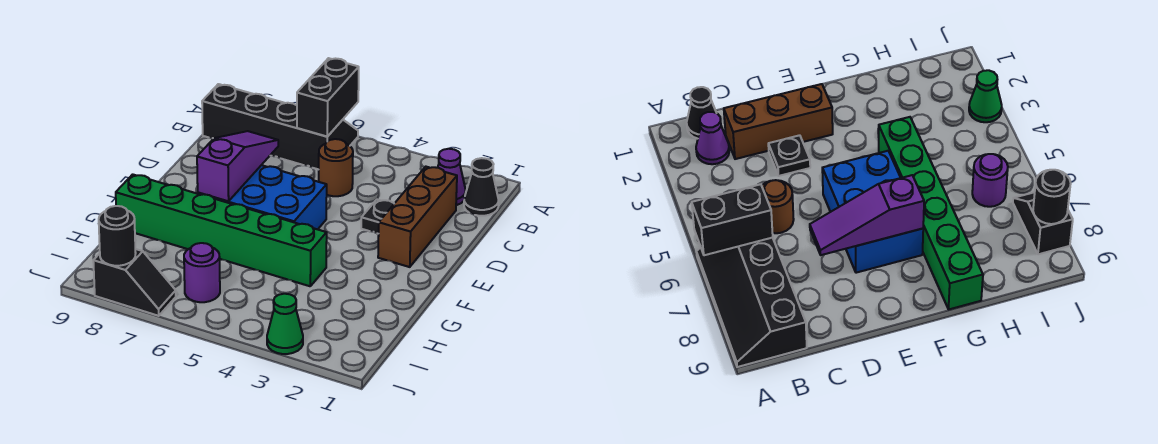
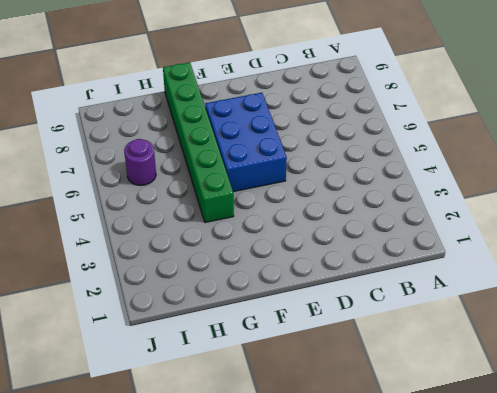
none -> black slope A6:B9 level 1 top B
none -> black cone B1 level 1
none -> purple cone B2 level 1

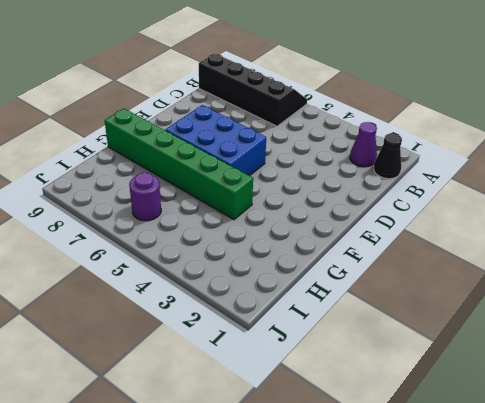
none -> brown brick C2:E2 level 1
none -> brown round brick C5 level 1
none -> black plate D3 level 1

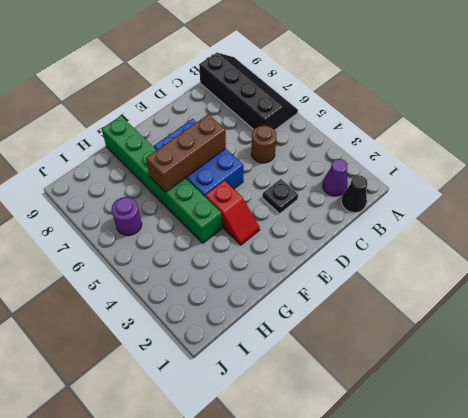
brown brick E6:G6 level 2 -> brown brick C2:E2 level 1
red slope F3:F4 level 1 top 4 -> none
none -> green cone J3 level 1
none -> black slope J7:J8 level 1 top 8
none -> black brick A6:B6 level 2

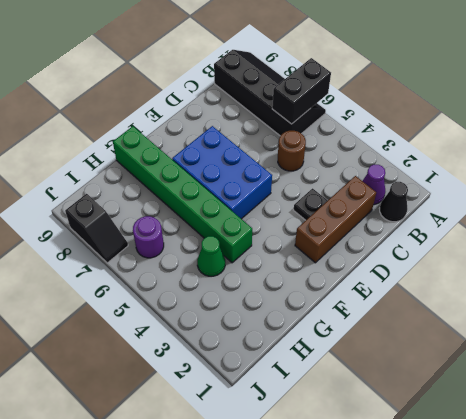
green cone H4 level 1 -> green cone J3 level 1
none -> purple slope D7:F7 level 2 top F
none -> black round brick J8 level 2

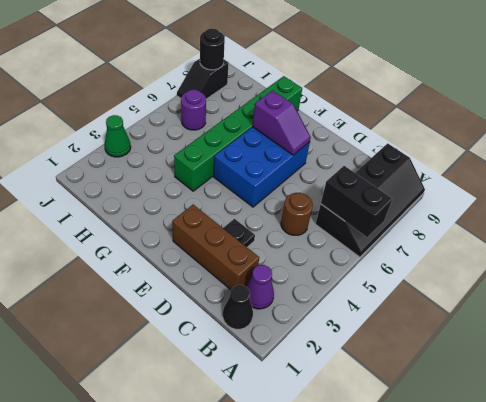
purple slope E7:F7 level 2 top F -> purple slope D7:F7 level 2 top F

